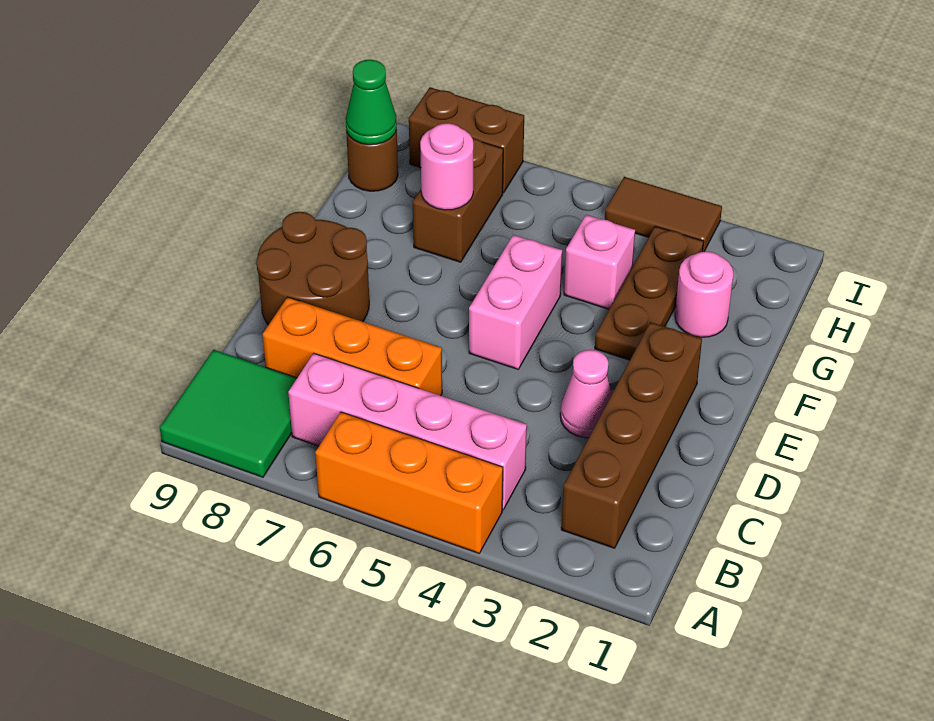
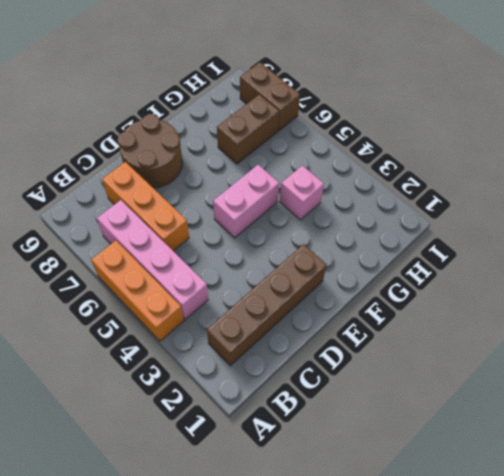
none -> green tile A8:B9 level 1
none -> pink cone D3 level 1
none -> brown plate F3:H3 level 1

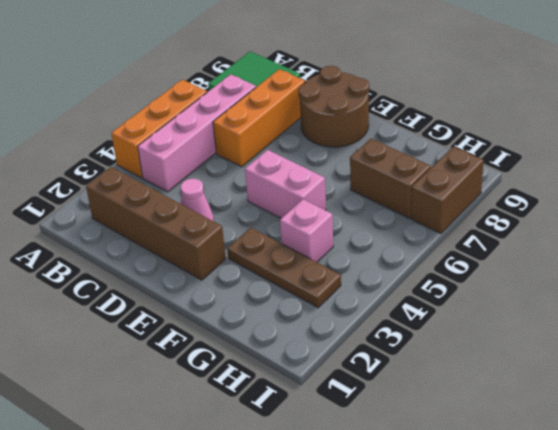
none -> pink round brick G2 level 1
none -> brown round brick H9 level 1
none -> brown tile I3:I4 level 1

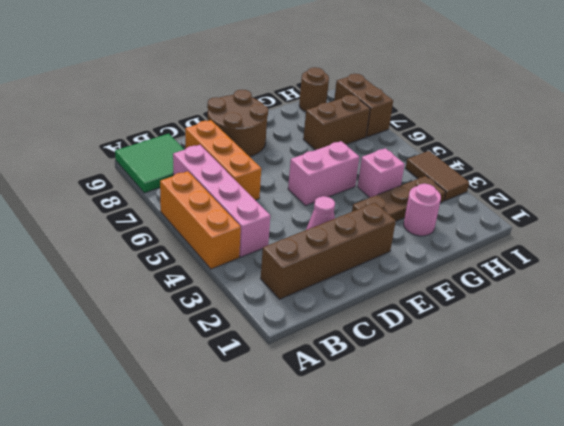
none -> pink round brick G7 level 2
none -> green cone H9 level 2

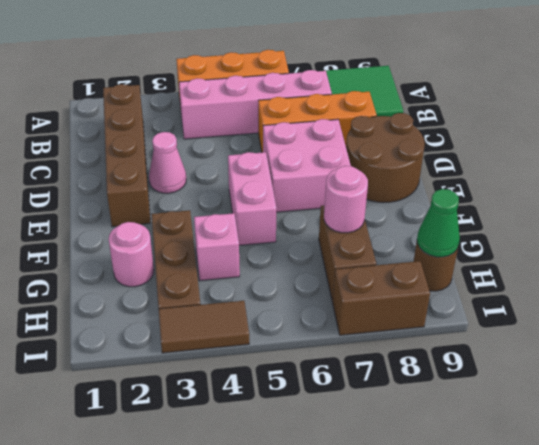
pink brick D6:E7 level 1 -> none

